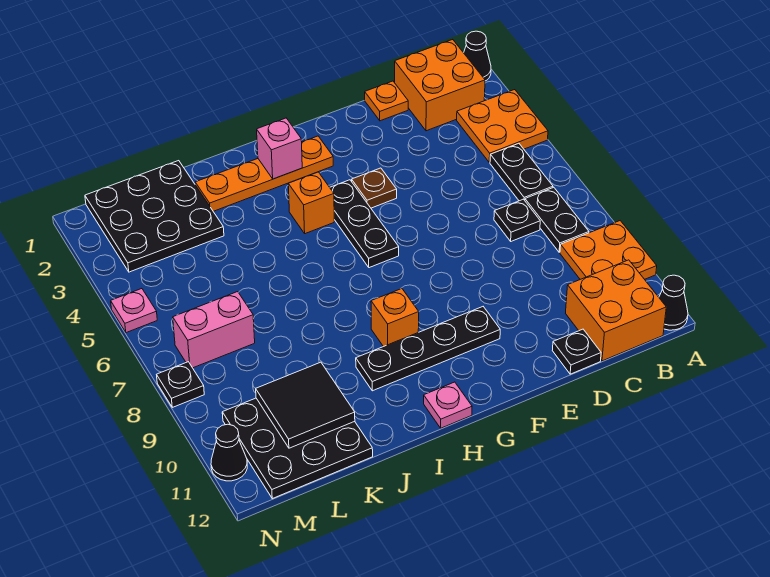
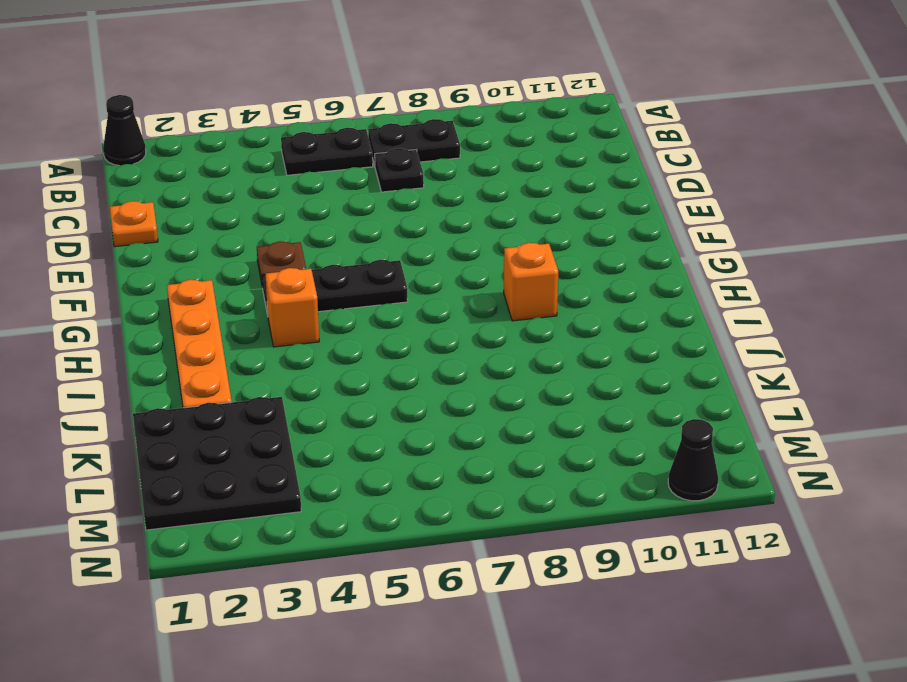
none -> orange plate A3:B4 level 1
none -> orange plate A9:B10 level 1
none -> black cone A12 level 1

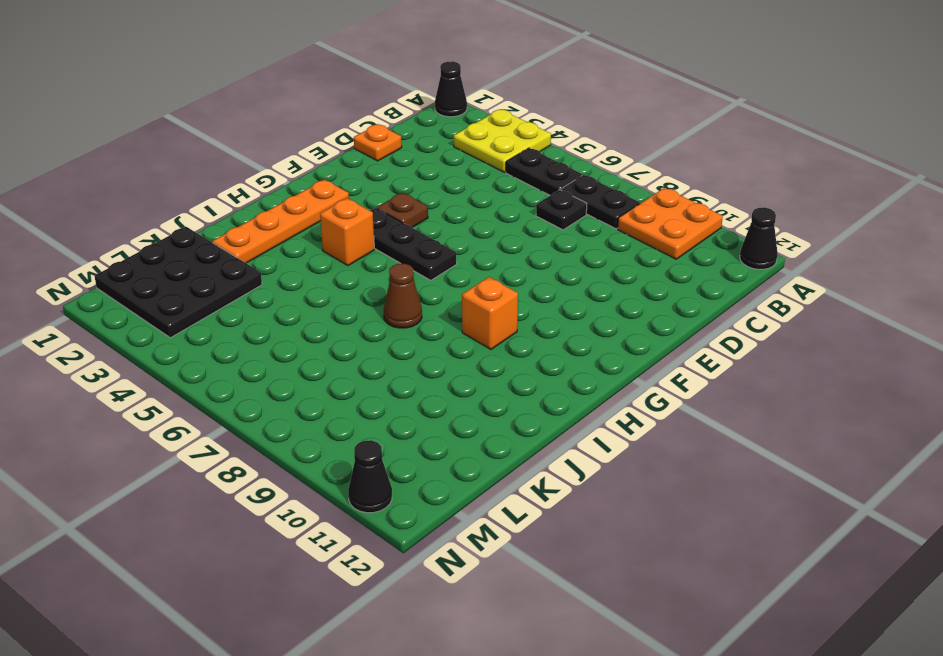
yellow plate A3:B4 level 1 -> orange plate A3:B4 level 1
brown cone I7 level 1 -> none
none -> orange brick B1:C2 level 1
none -> orange brick B11:C12 level 1
none -> black plate D12 level 1

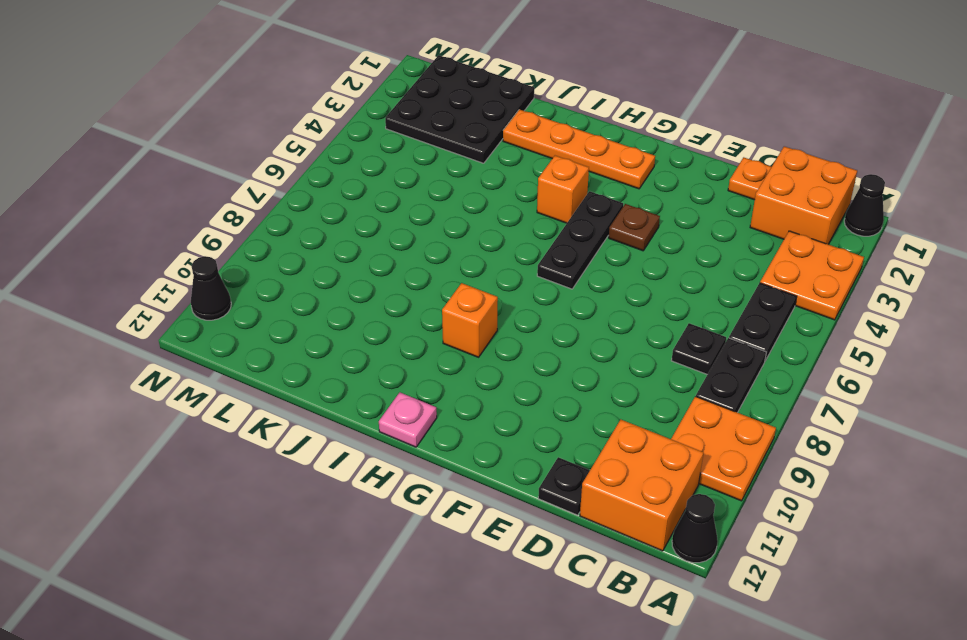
none -> black plate F10:I10 level 1
none -> black plate K10:M12 level 1
none -> pink brick L7:M7 level 1

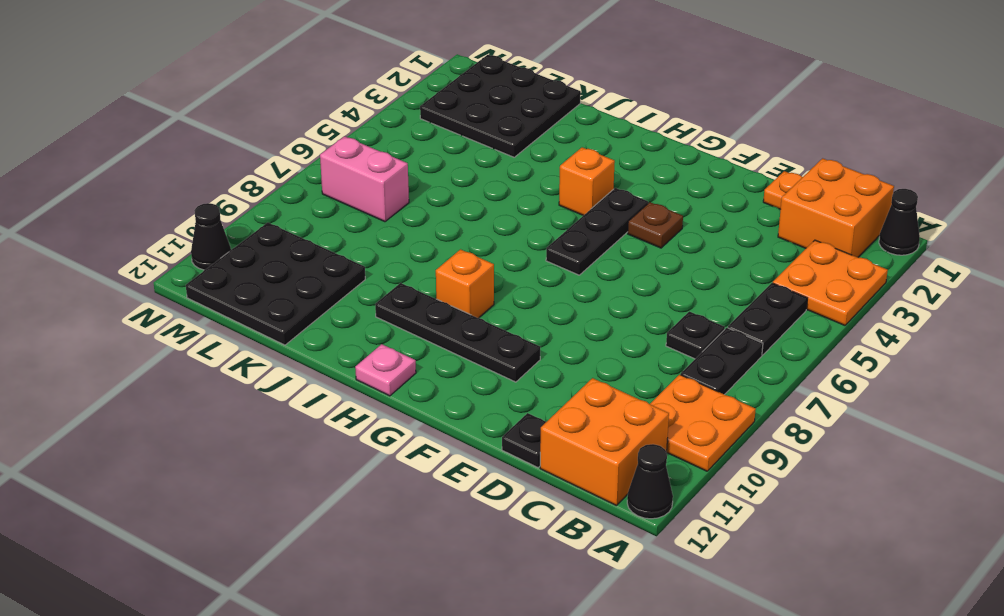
none -> orange plate G2:J2 level 1
none -> pink plate N5 level 1
none -> black plate N8 level 1

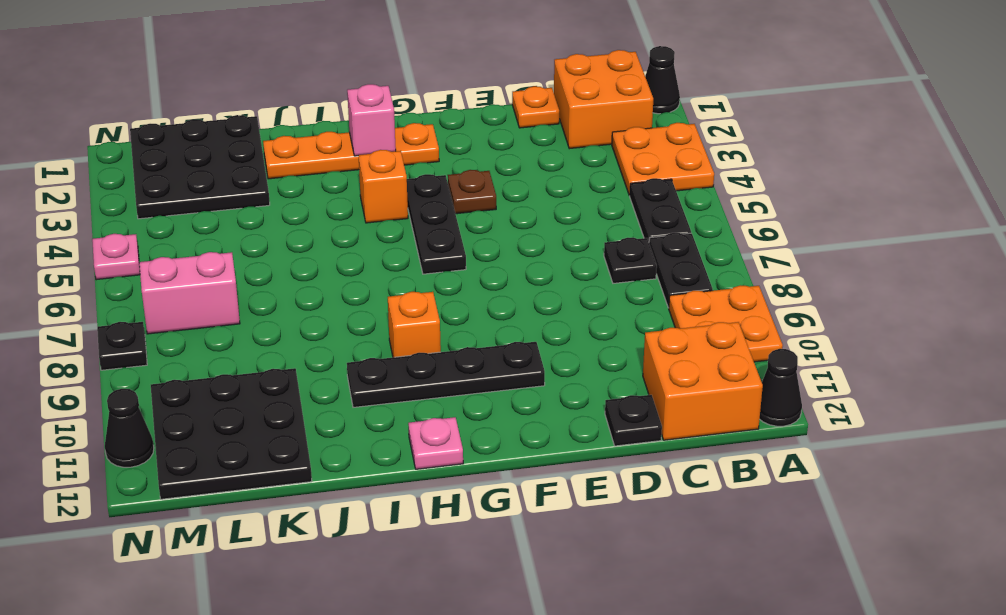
none -> black tile K10:L11 level 2

